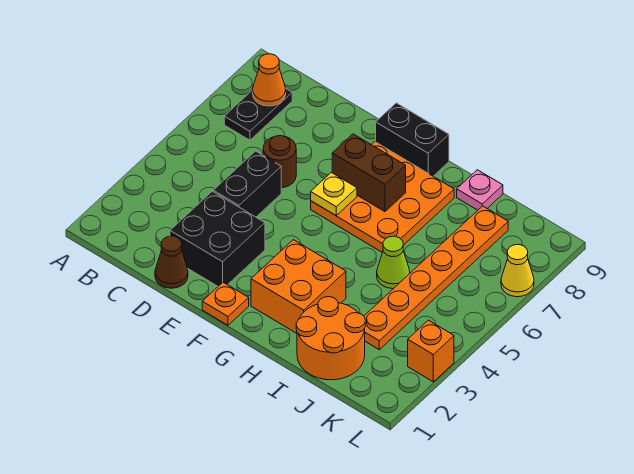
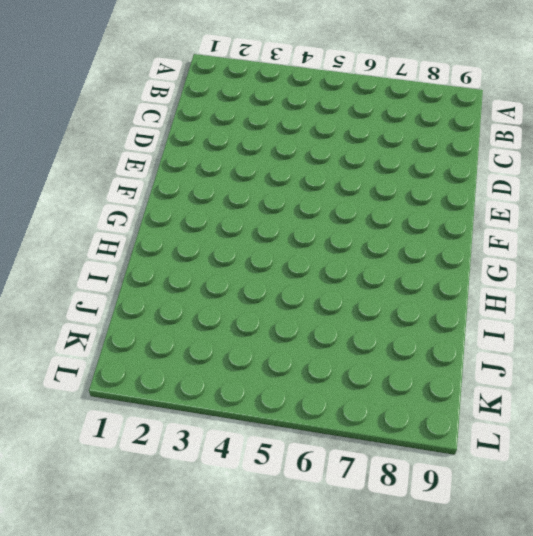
none -> black plate B7:B8 level 1
none -> brown cone D1 level 1
none -> black brick D2:E3 level 1

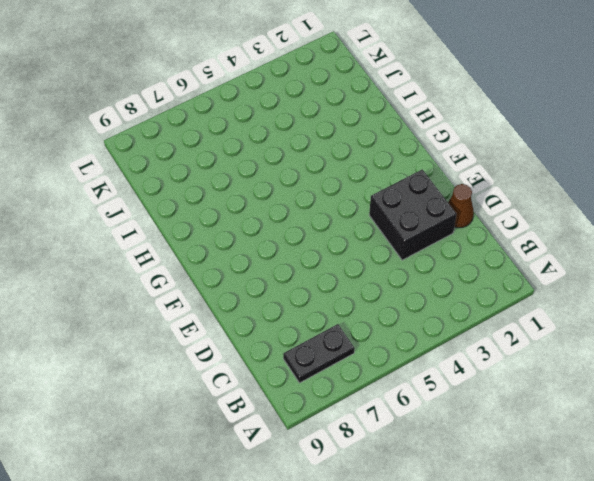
none -> black brick D4:D5 level 1
none -> brown round brick D6 level 1
none -> orange plate F1 level 1

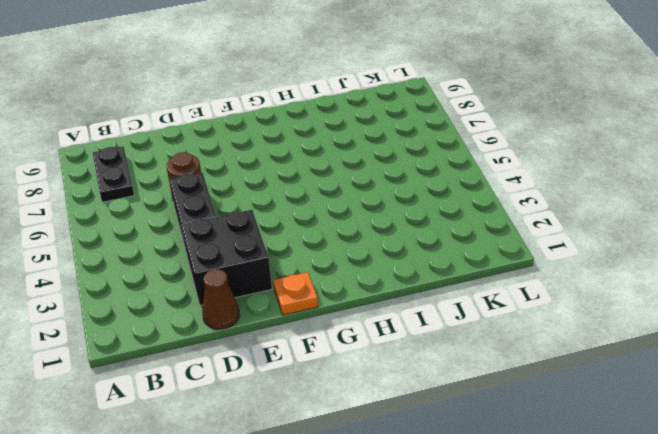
none -> orange plate F6:H8 level 1
none -> black brick F9:G9 level 1
none -> orange brick G2:H3 level 1

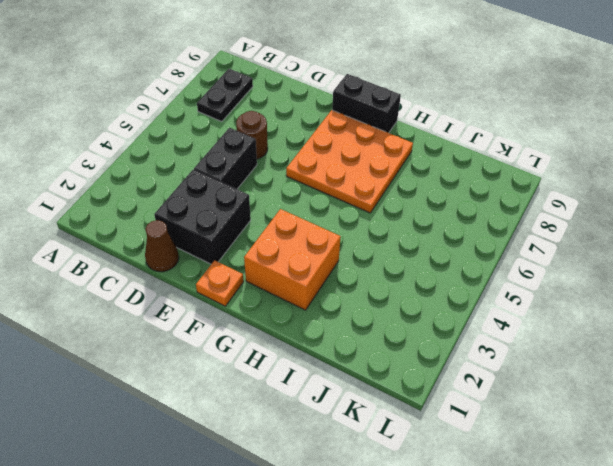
none -> orange round brick I1:J2 level 1
none -> lime cone I5 level 1
none -> pink plate I9 level 1

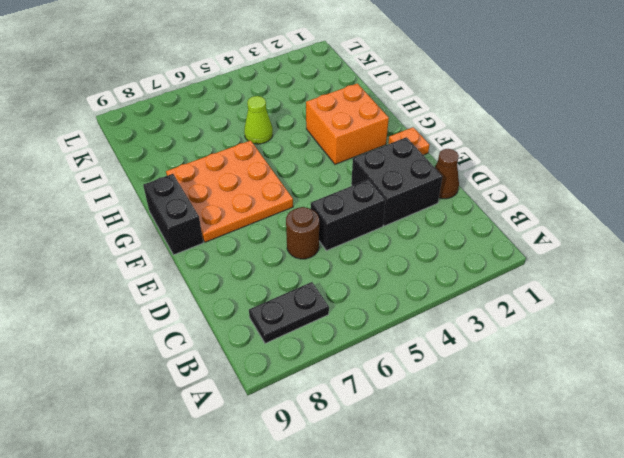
none -> orange round brick I1:J2 level 1
none -> pink plate I9 level 1
none -> orange plate J3:J8 level 1

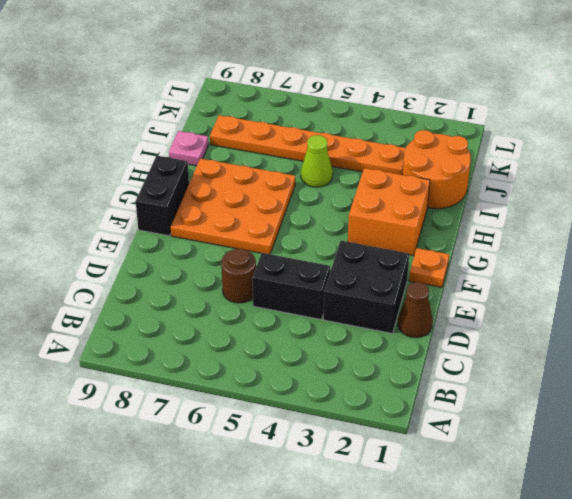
none -> black plate B7:B8 level 1
none -> orange brick L3 level 1
none -> yellow cone L7 level 1

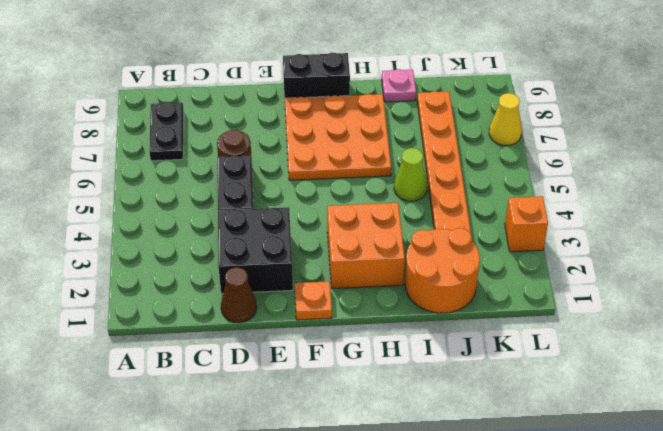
none -> orange cone B8 level 2
none -> yellow plate F6 level 2
none -> brown brick F7:G7 level 2

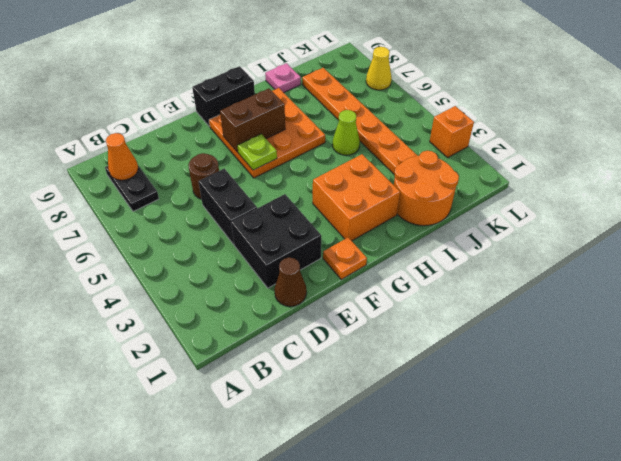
lime plate F6 level 2 -> yellow plate F6 level 2

